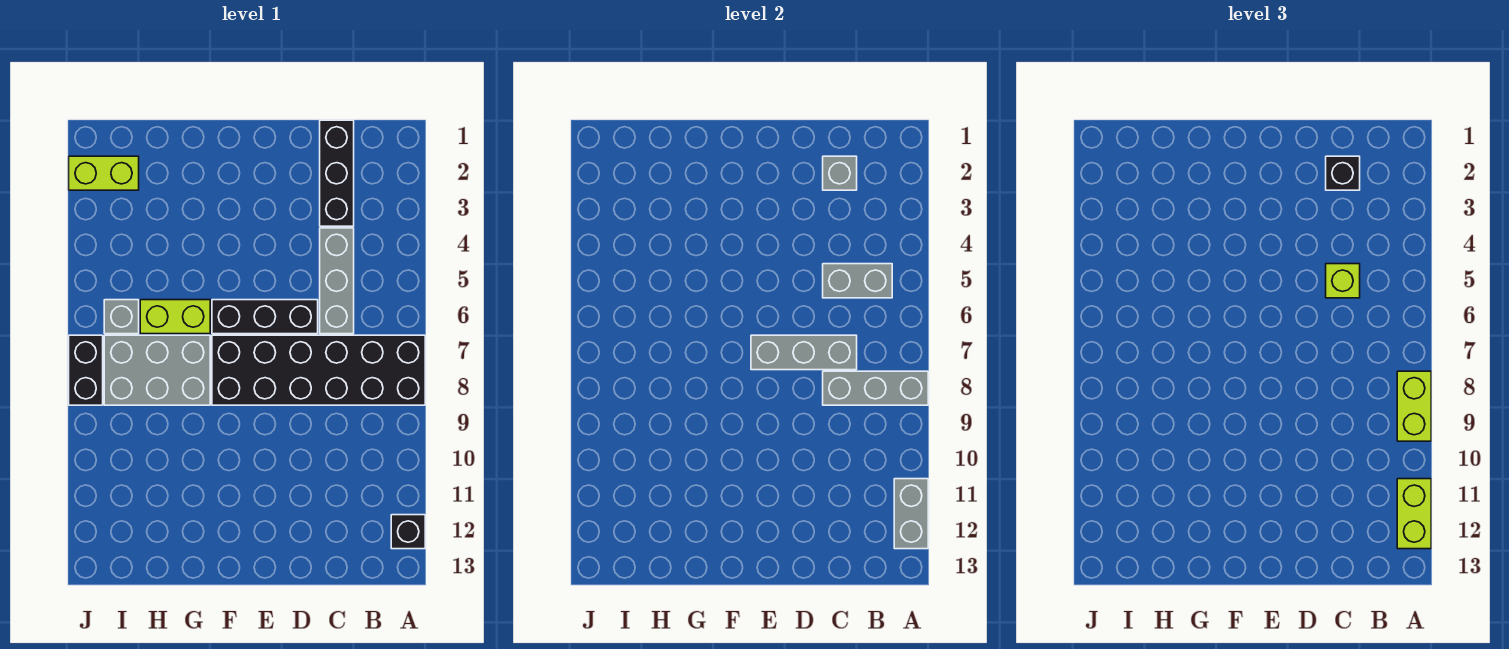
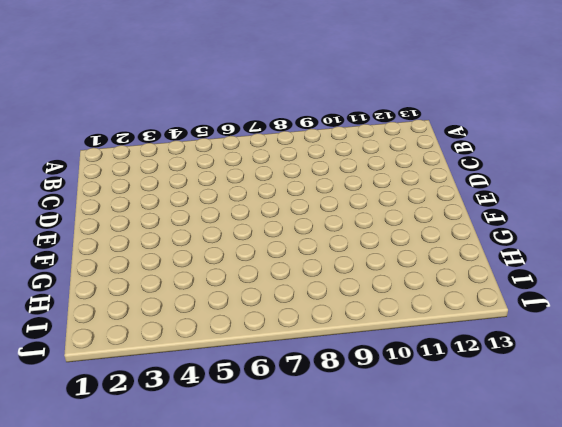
none -> black brick A7:F8 level 1
none -> black brick A12 level 1
none -> black brick C1:C3 level 1

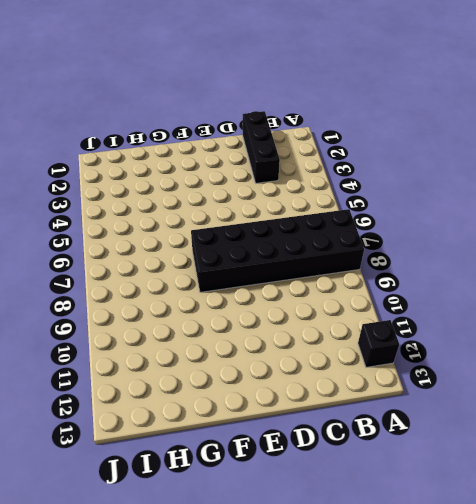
none -> grey brick C4:C6 level 1
none -> black brick D6:F6 level 1
none -> lime brick G6:H6 level 1

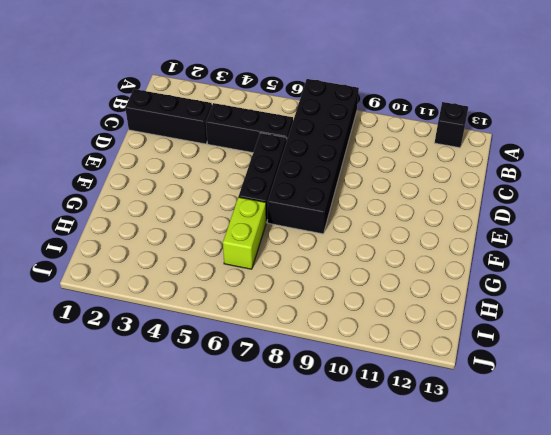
black brick C4:C6 level 1 -> grey brick C4:C6 level 1
none -> grey brick G7:I8 level 1
none -> lime brick I2:J2 level 1
none -> grey brick I6 level 1

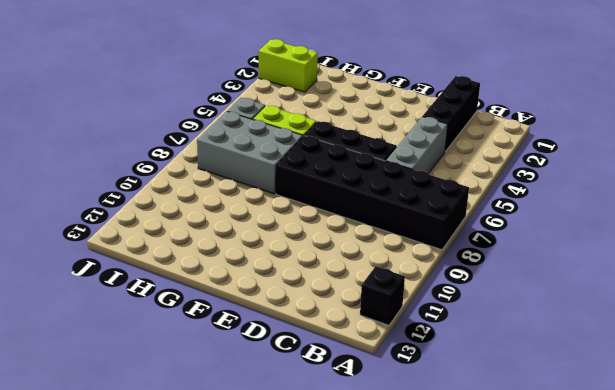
none -> black brick J7:J8 level 1
none -> grey brick A8:C8 level 2
none -> grey brick A11:A12 level 2

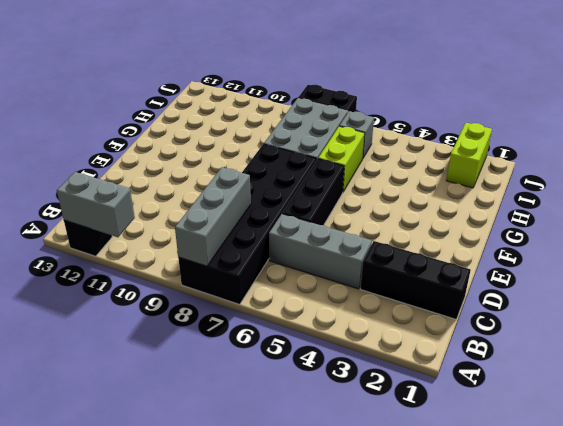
none -> grey brick B5:C5 level 2
none -> grey brick C2 level 2
none -> grey brick C7:E7 level 2

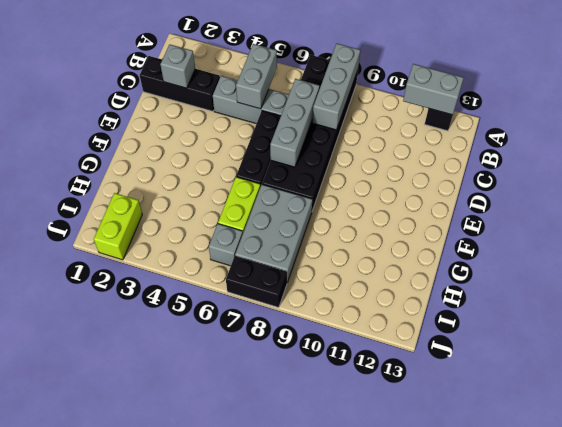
none -> lime brick A8:A9 level 3
none -> lime brick A11:A12 level 3
none -> black brick C2 level 3

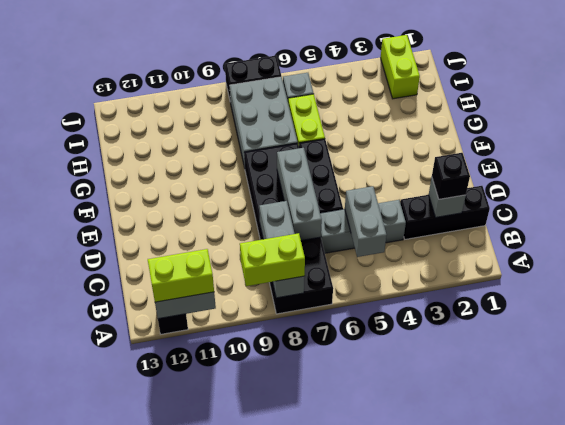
none -> lime brick C5 level 3

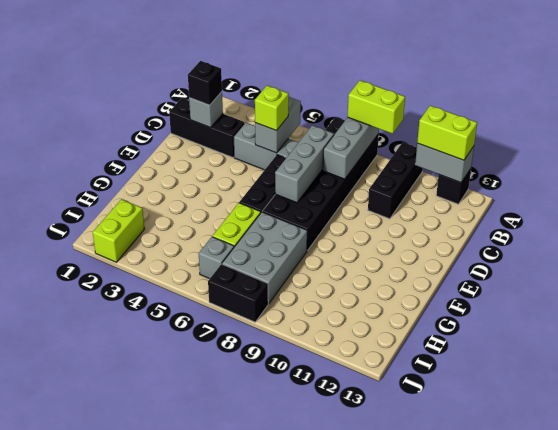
black brick A10:C10 level 1 -> none

